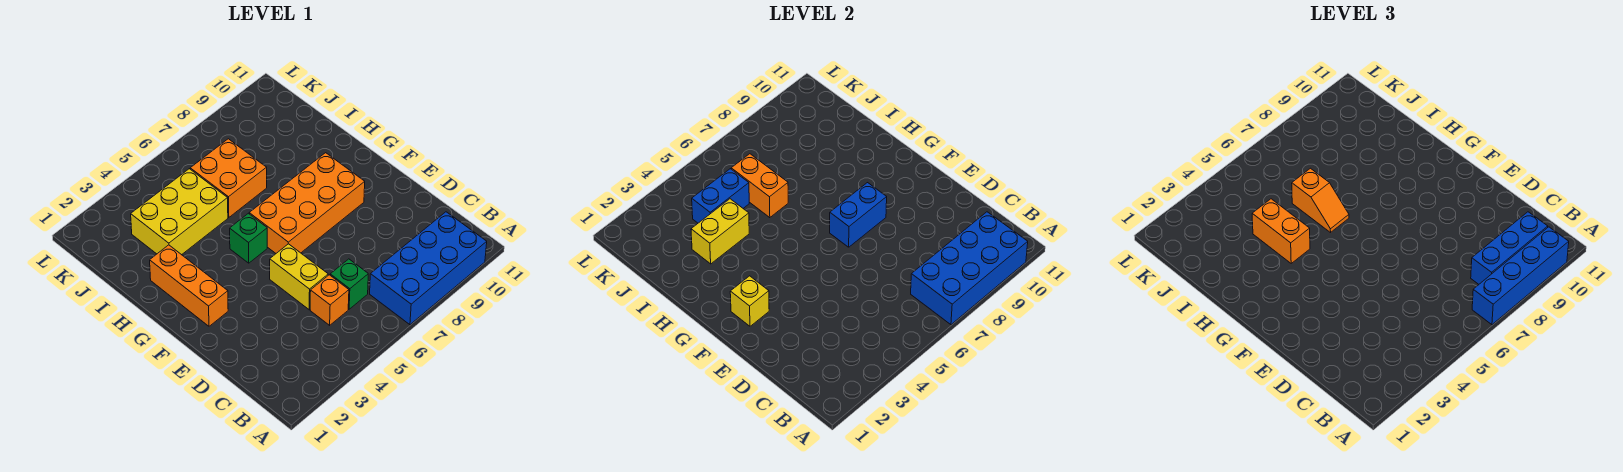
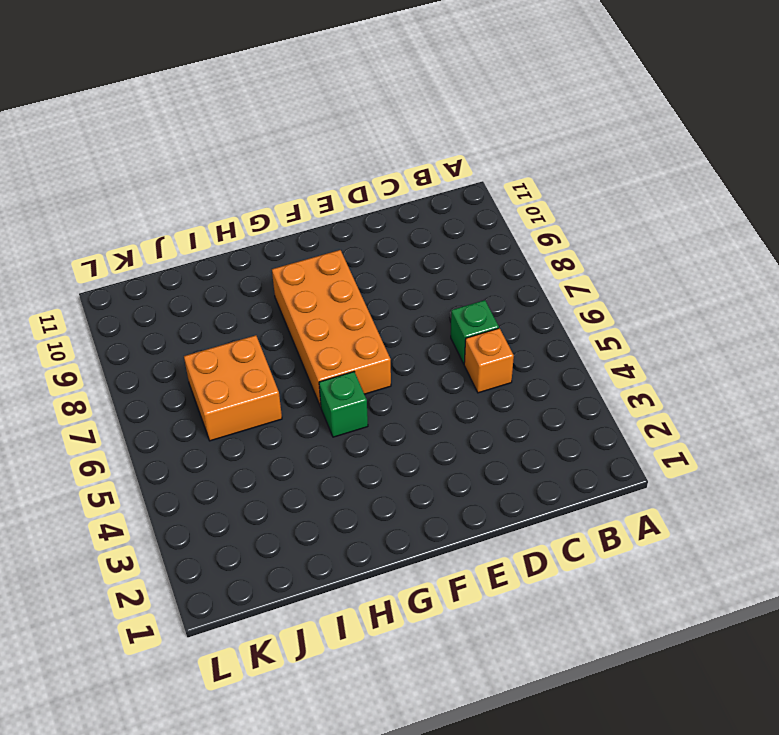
none -> blue brick A7:B10 level 1
none -> yellow brick D5:E5 level 1
none -> orange brick F2:H2 level 1

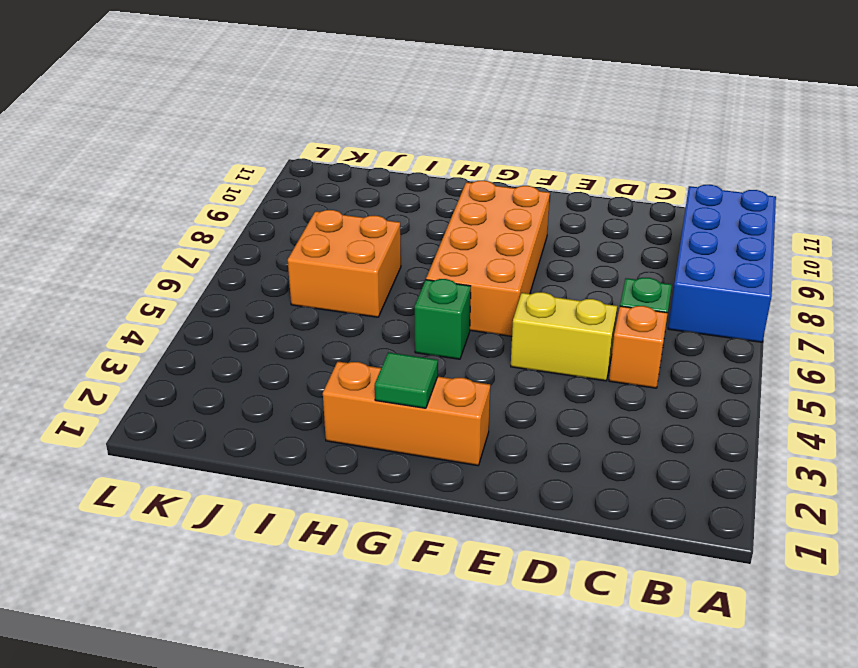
green tile G2 level 2 -> none
none -> yellow brick I3:J5 level 1
none -> blue brick A7:B10 level 2
none -> yellow brick F2 level 2

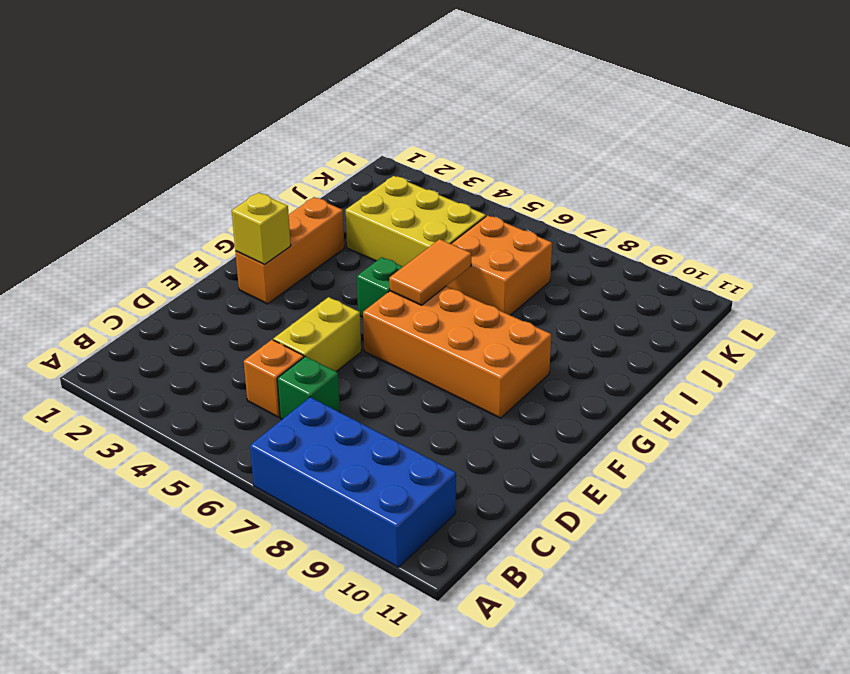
orange tile G6:H6 level 2 -> none
none -> blue brick A7:B10 level 2
none -> blue brick F7:F8 level 2
none -> yellow brick I3:I4 level 2

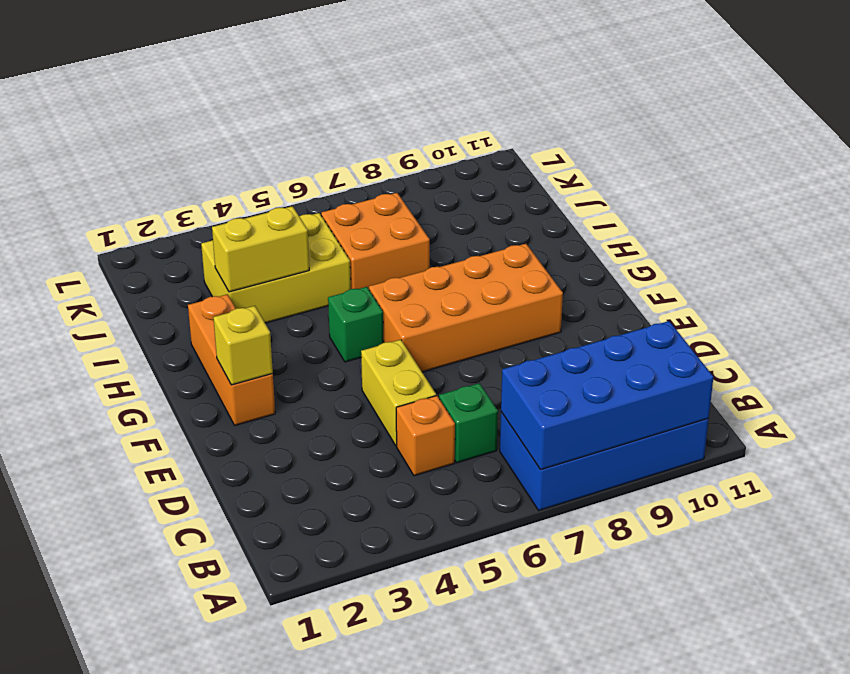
none -> blue brick F7:F8 level 2
none -> orange brick I6:J6 level 2
none -> blue brick J4:J5 level 2

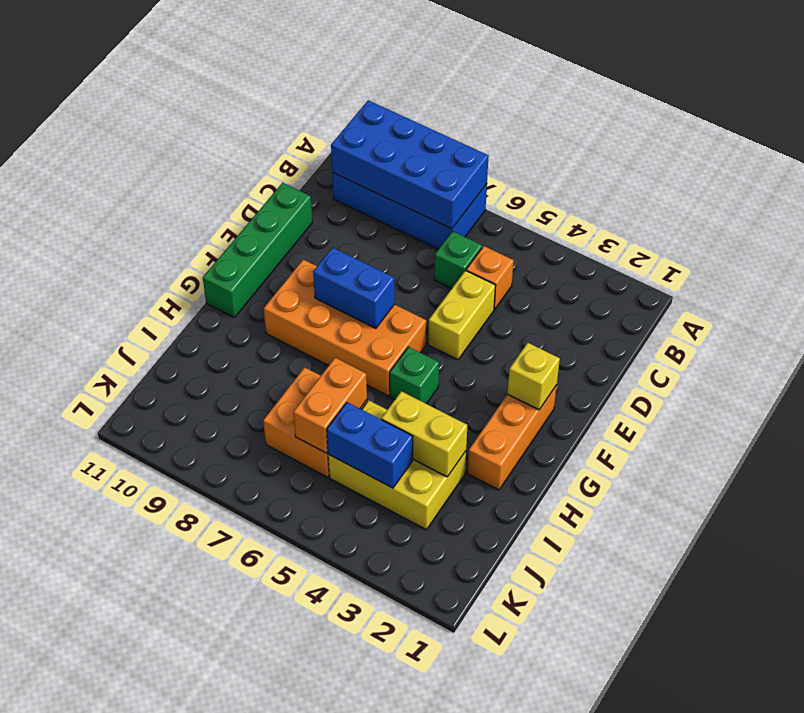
green brick D11:G11 level 1 -> none
none -> blue brick A7:A10 level 3
none -> blue brick B8:B10 level 3
none -> orange brick H4:I4 level 3

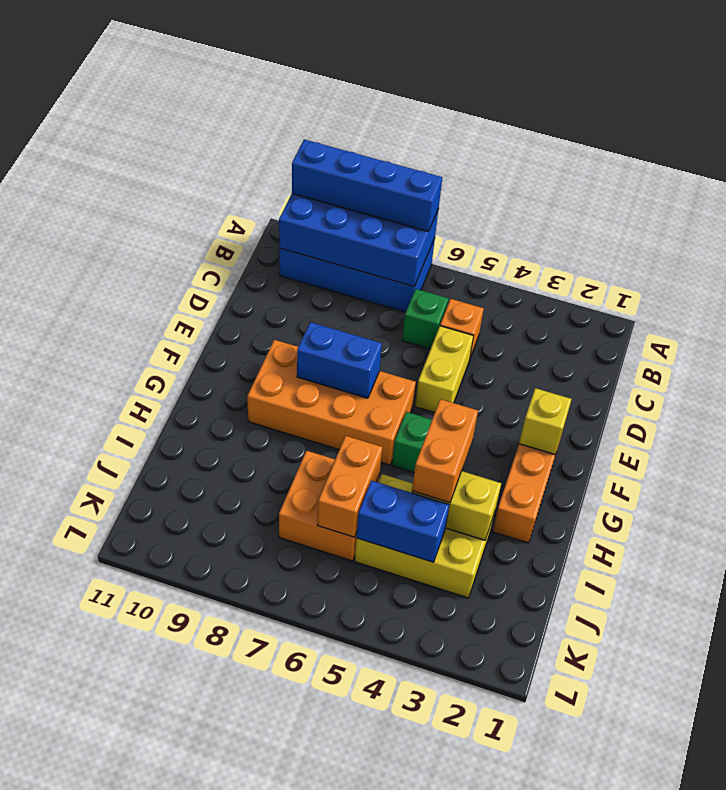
none -> blue brick B8:B10 level 3
none -> orange slope H6:I6 level 3 top I

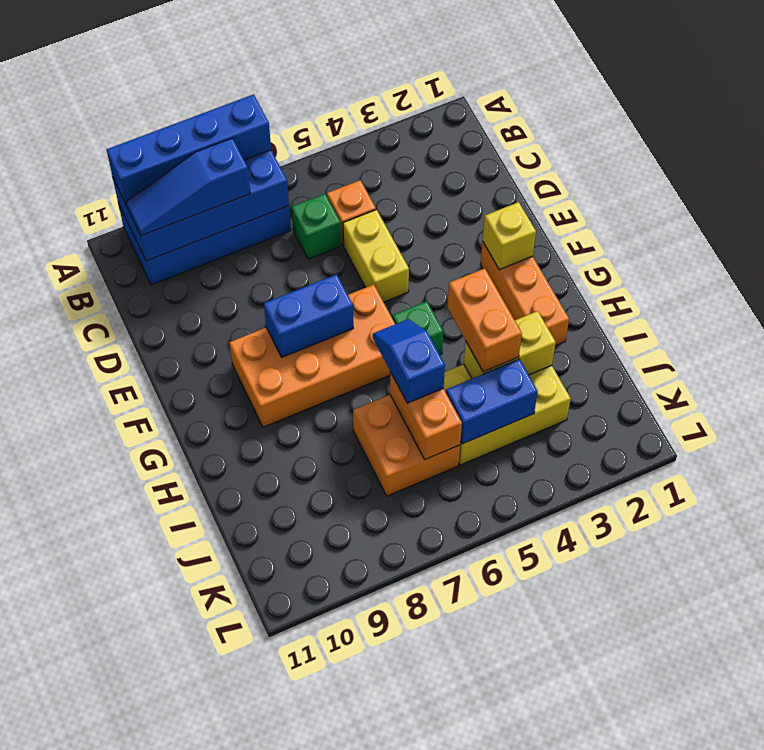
blue slope B8:B10 level 3 top 8 -> blue brick B8:B10 level 3
blue slope H6:I6 level 3 top I -> orange slope H6:I6 level 3 top I

